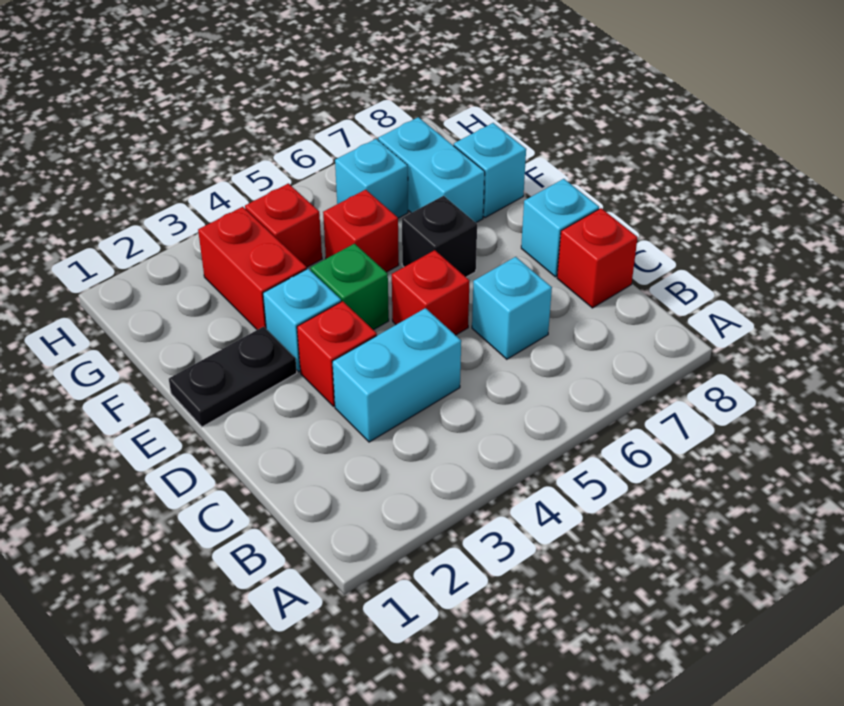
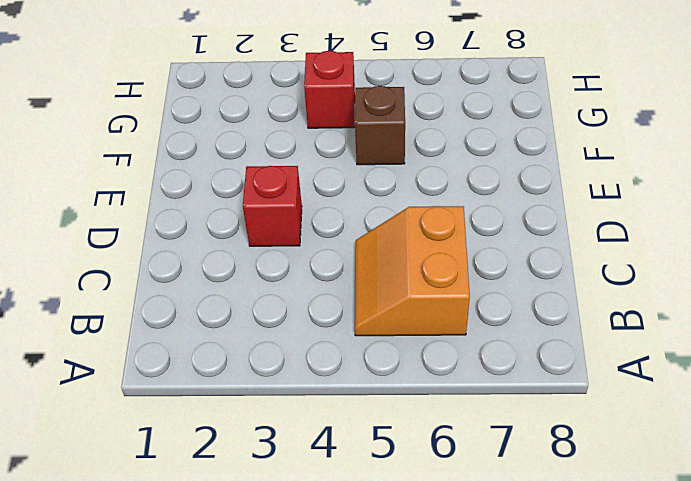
orange slope B5:C6 level 1 top 6 -> cyan brick C6 level 1
brown brick F5 level 1 -> red brick F5 level 1
none -> cyan brick C3:C4 level 1
none -> red brick C8 level 1
none -> red brick D5 level 1

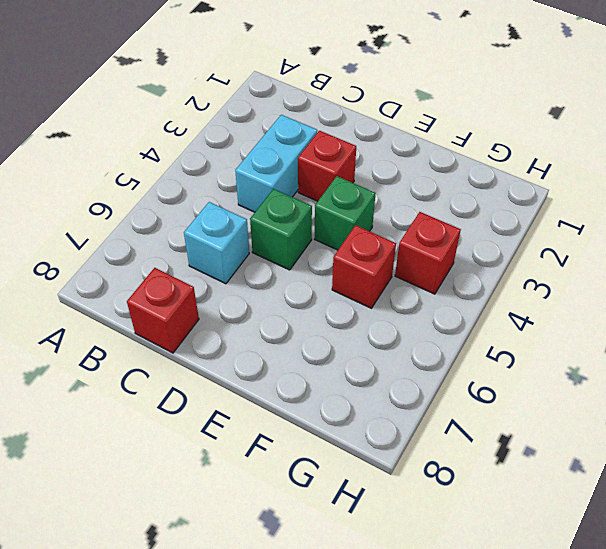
green brick D5 level 1 -> red brick D5 level 1
none -> cyan brick D8 level 1
none -> black plate E1:E2 level 1
none -> cyan brick E3 level 1

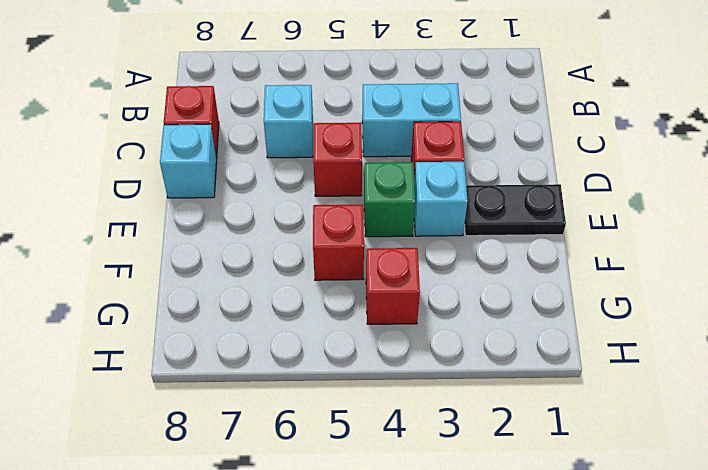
none -> black brick E6 level 1
none -> red brick F3:G3 level 1
none -> cyan brick F7:G7 level 1

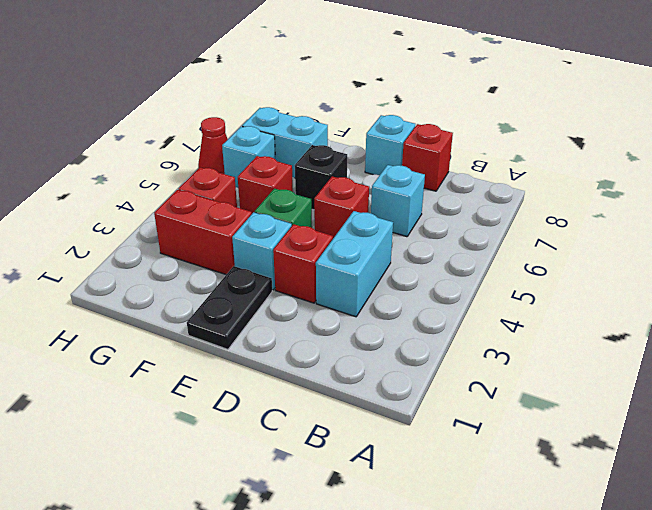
red cone H6 level 1 -> none
none -> cyan brick F8 level 1

